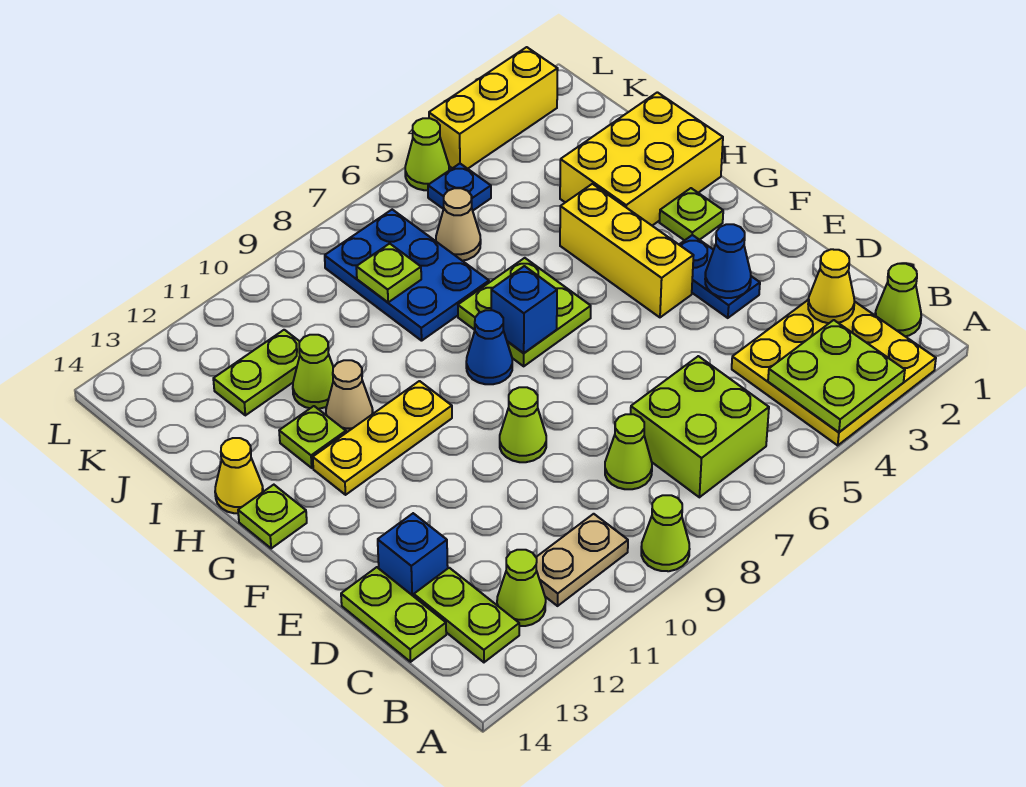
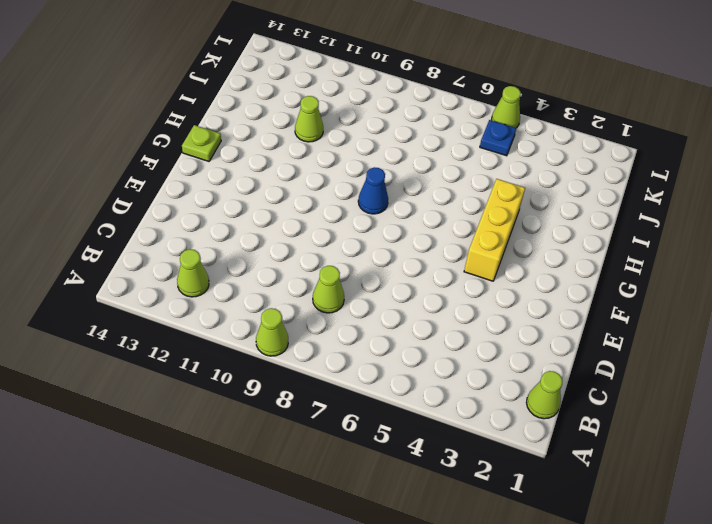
none -> yellow plate A2:C4 level 1
none -> lime brick B6:C7 level 1
none -> tan plate B10:B11 level 1
none -> lime plate B13:C13 level 1

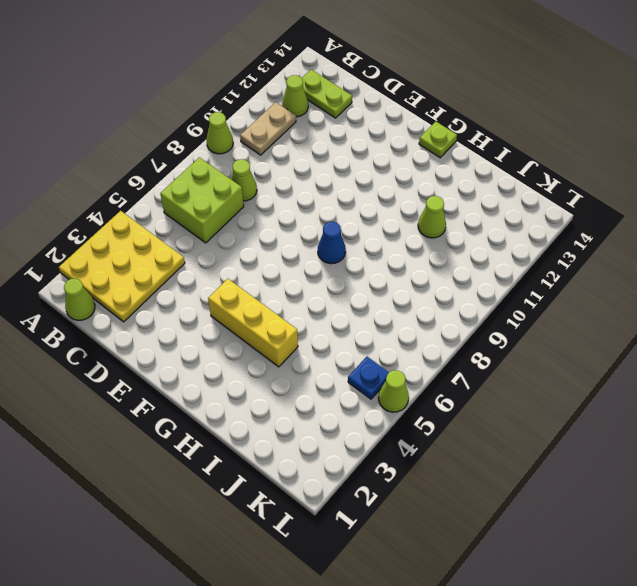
none -> lime plate C14:D14 level 1
none -> blue brick D13 level 1
none -> blue plate E3:F3 level 1
none -> lime cone E9 level 1

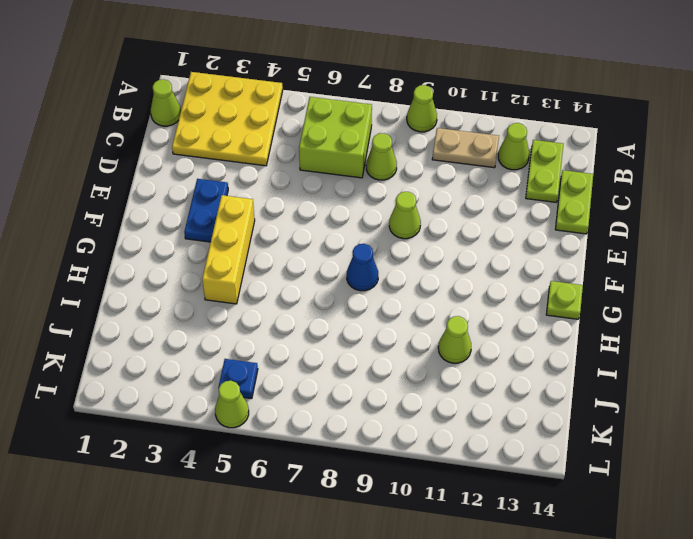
none -> blue brick D13 level 1
none -> lime plate G2 level 1
none -> lime plate G6:H7 level 1
none -> yellow plate G10:G12 level 1

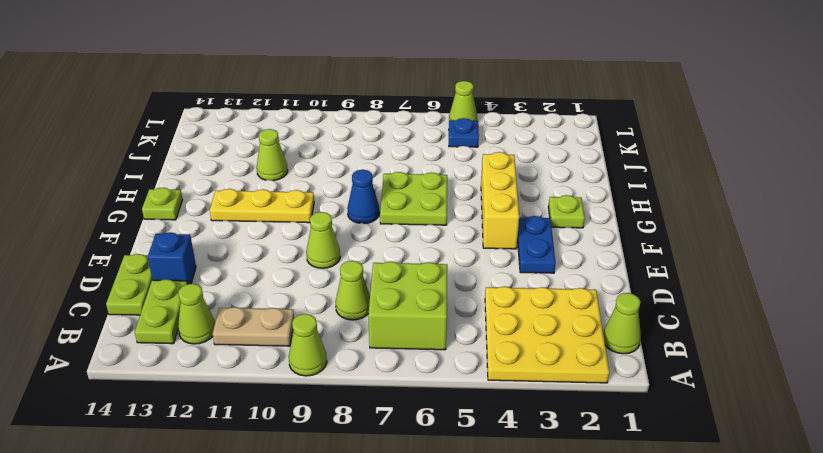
none -> yellow brick H1:I3 level 1
none -> tan cone H11 level 1
none -> lime plate H12 level 1
none -> yellow cone H14 level 1

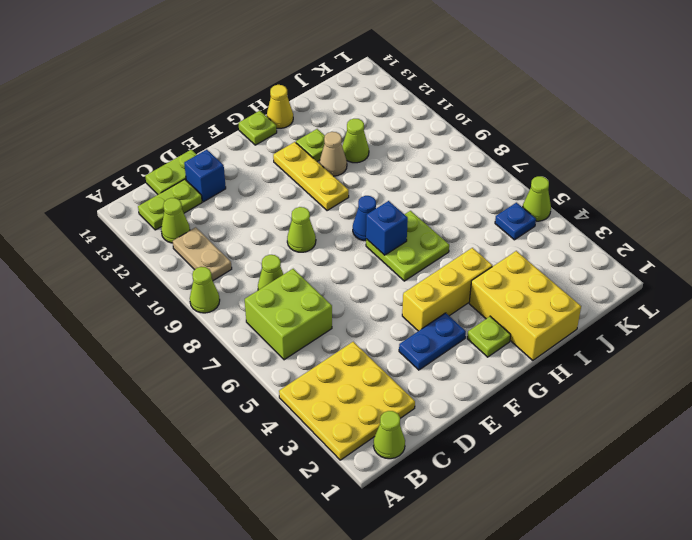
none -> blue plate I7:K8 level 1
none -> tan cone J6 level 1
none -> lime plate J11:J12 level 1
none -> yellow brick L2:L4 level 1

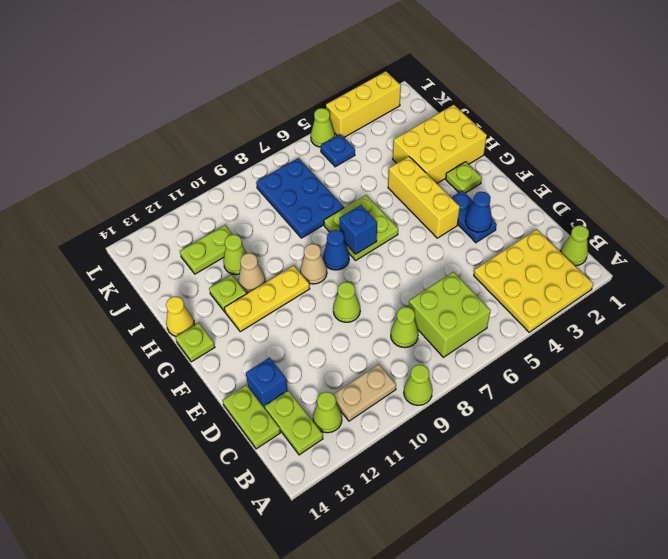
tan cone G9 level 1 -> tan cone J6 level 1
none -> lime plate A3:B4 level 2
none -> yellow cone C2 level 2
none -> lime plate J8 level 2

